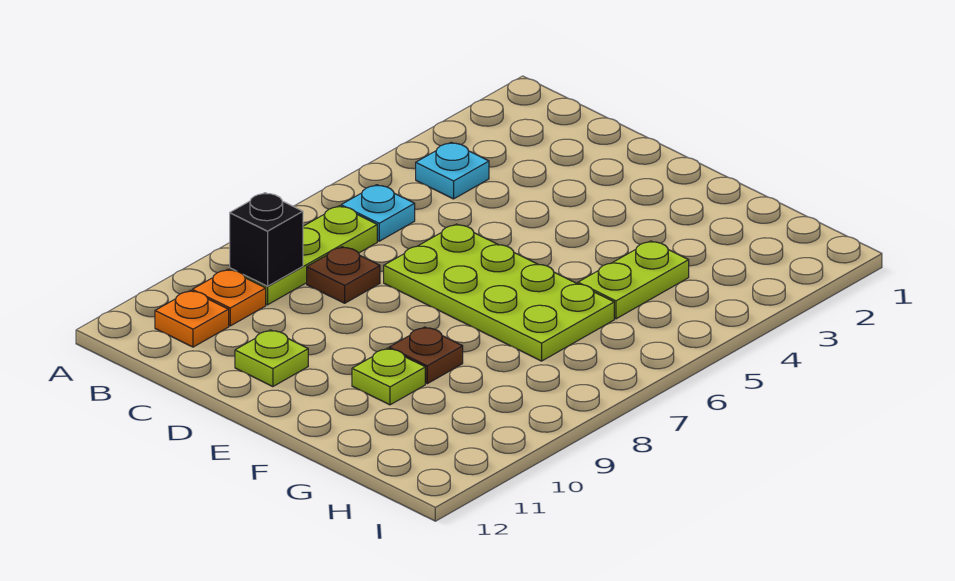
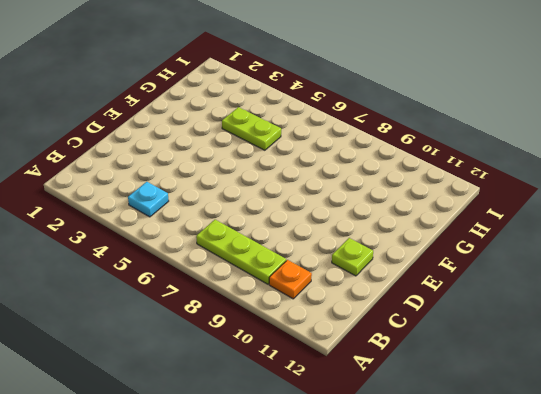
none -> cyan plate B6 level 1
none -> orange plate B11 level 1
none -> brown plate C8 level 1

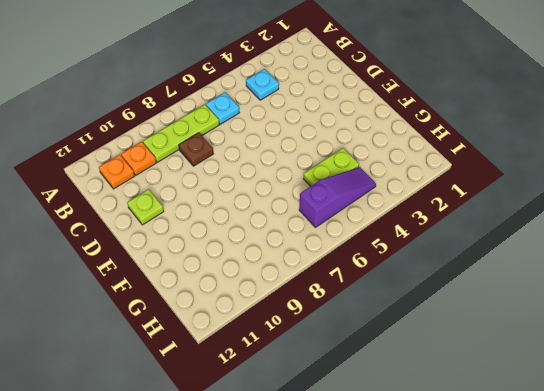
purple slope H4:H6 level 1 top 6 -> none
none -> lime plate D6:G7 level 1
none -> brown plate F9 level 1
none -> lime plate F10 level 1

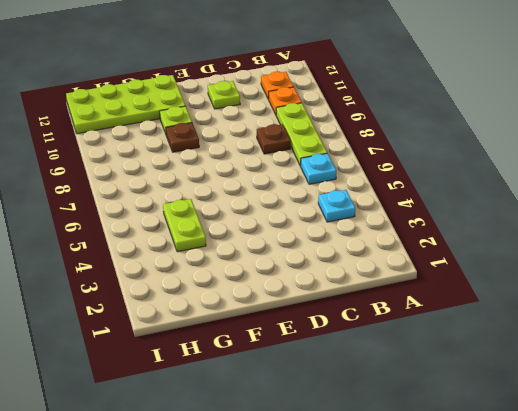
lime plate F11:I12 level 1 -> lime plate D6:G7 level 1
none -> black brick B9 level 2

